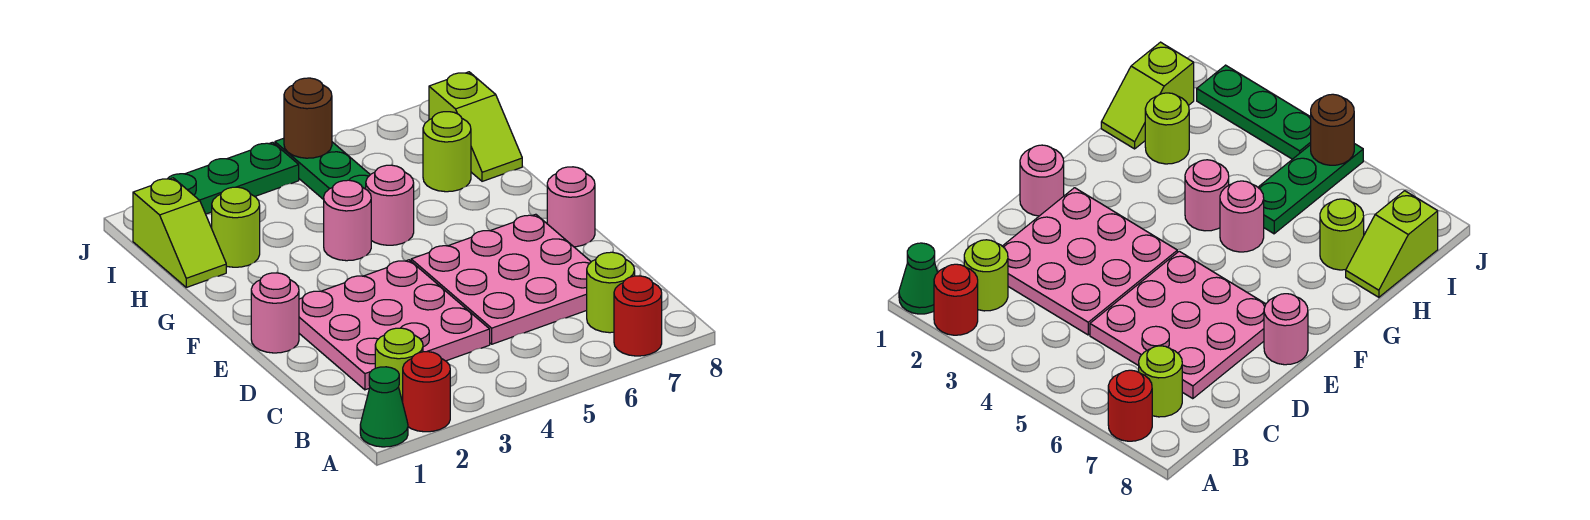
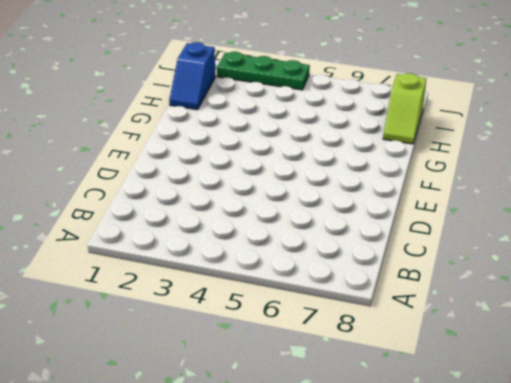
blue slope H1:I1 level 1 top I -> lime slope H1:I1 level 1 top I
none -> green cone A1 level 1
none -> red round brick A2 level 1
none -> red round brick A7 level 1

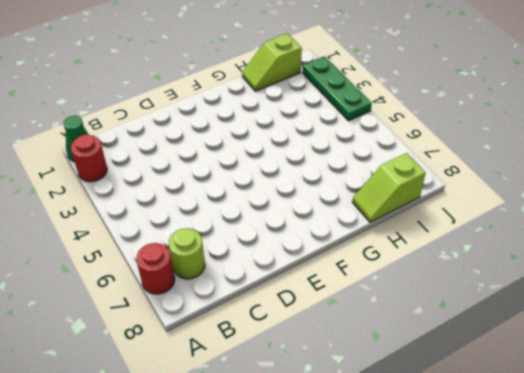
none -> lime round brick B2 level 1
none -> pink plate C2:E4 level 1
none -> pink plate C5:E7 level 1

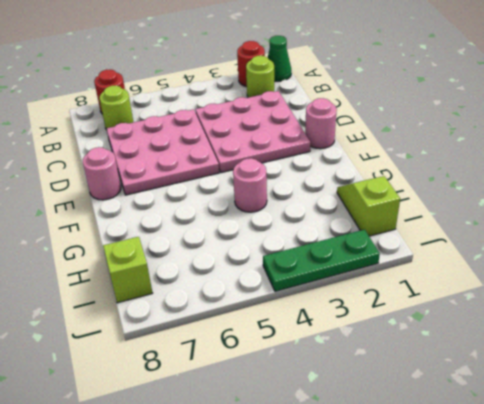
none -> pink round brick G5 level 1
none -> lime round brick H2 level 1
none -> green plate H5:J5 level 1

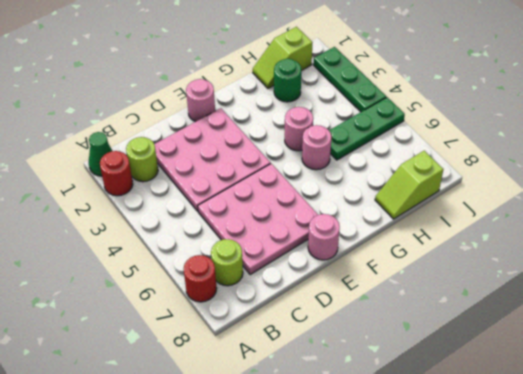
green round brick H2 level 1 -> lime round brick H2 level 1
none -> lime round brick H7 level 1
none -> brown round brick J5 level 2

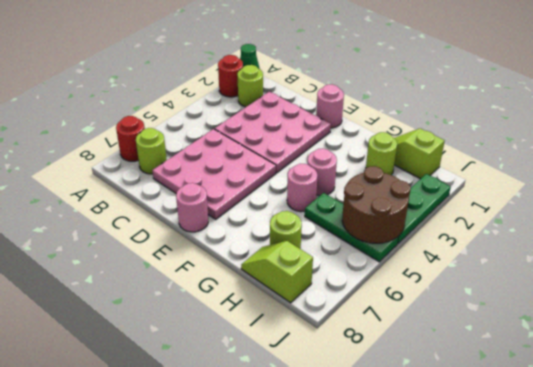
brown round brick I4:J5 level 2 -> brown round brick J5 level 2

